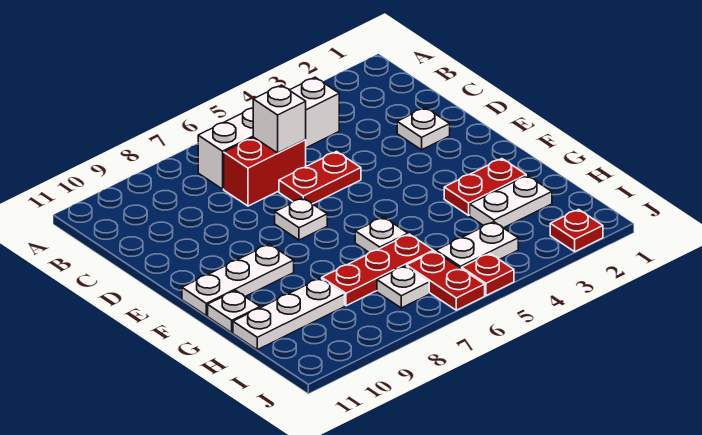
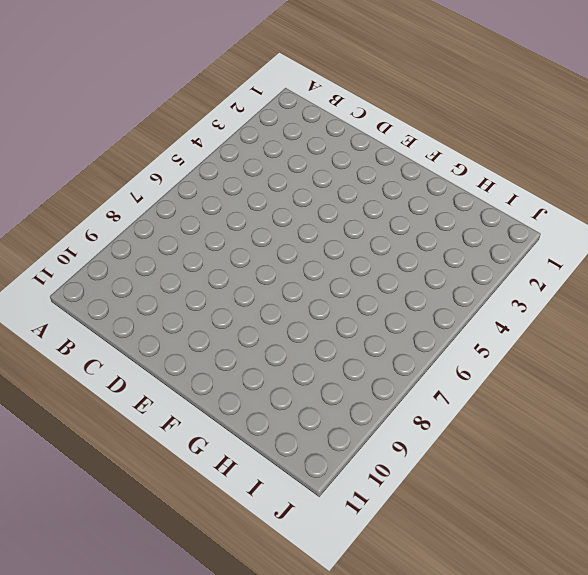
none -> white brick B4:B7 level 1
none -> red brick C6:C7 level 1
none -> white plate D2 level 1

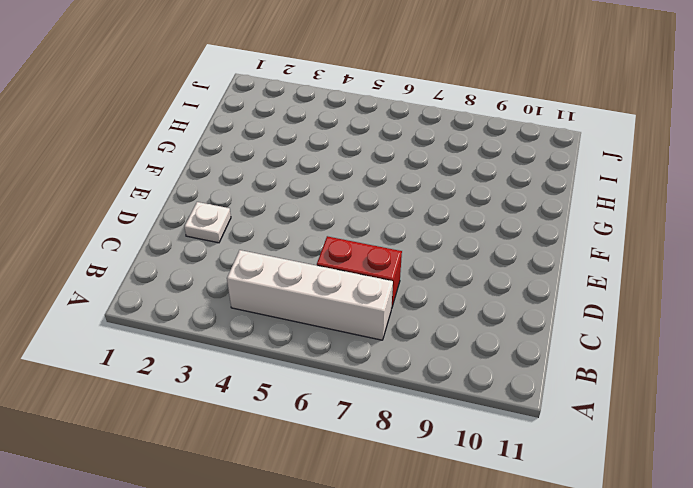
none -> red plate D5:D6 level 1
none -> white plate E7 level 1
none -> white plate F9:F11 level 1

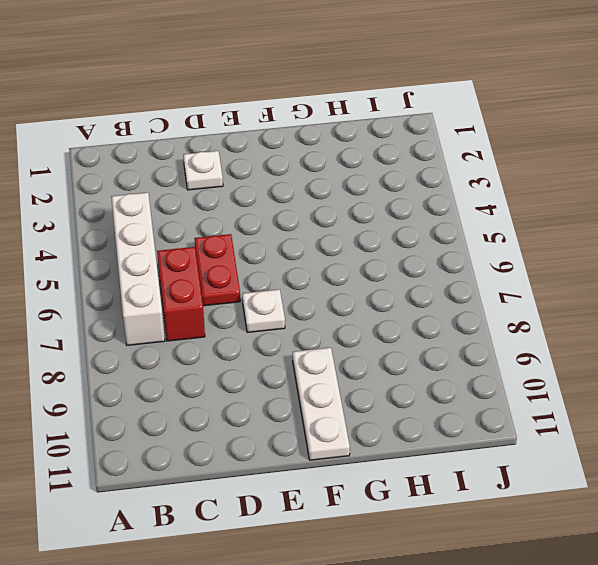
none -> red plate G2:G3 level 1
none -> white plate G6 level 1
none -> white plate G11 level 1

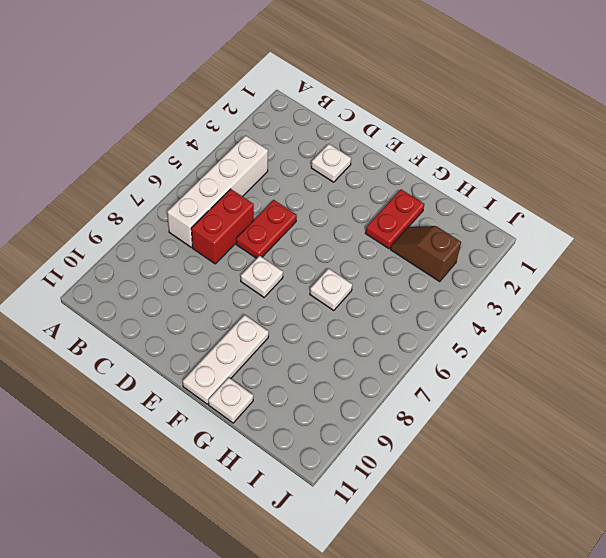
brown slope H3:I3 level 1 top I -> white plate H2:H3 level 1
none -> red plate H6:H8 level 1
none -> white plate H9:H11 level 1
none -> white plate I4:I5 level 1

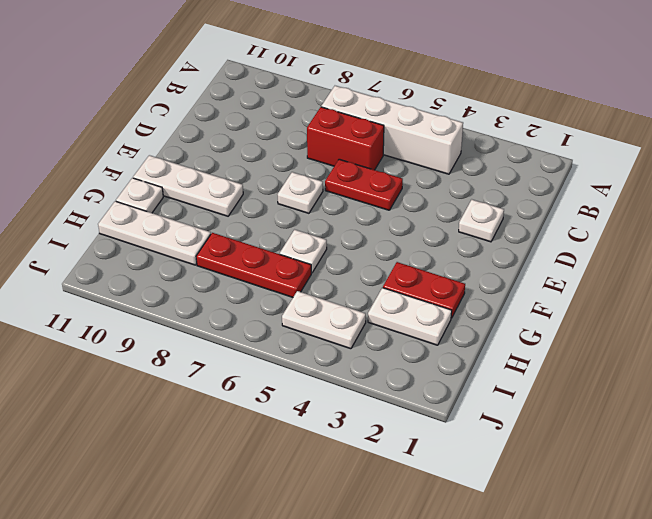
none -> red plate I6:J6 level 1
none -> white plate I7 level 1
none -> red plate J2 level 1

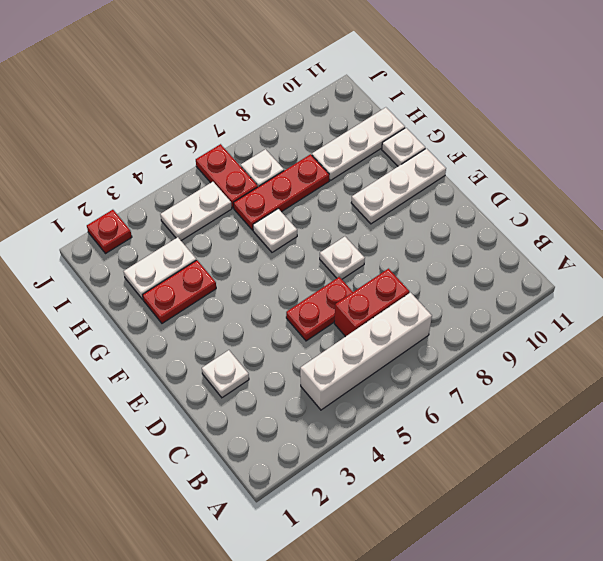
none -> red plate J5 level 1
none -> white brick C6 level 2

